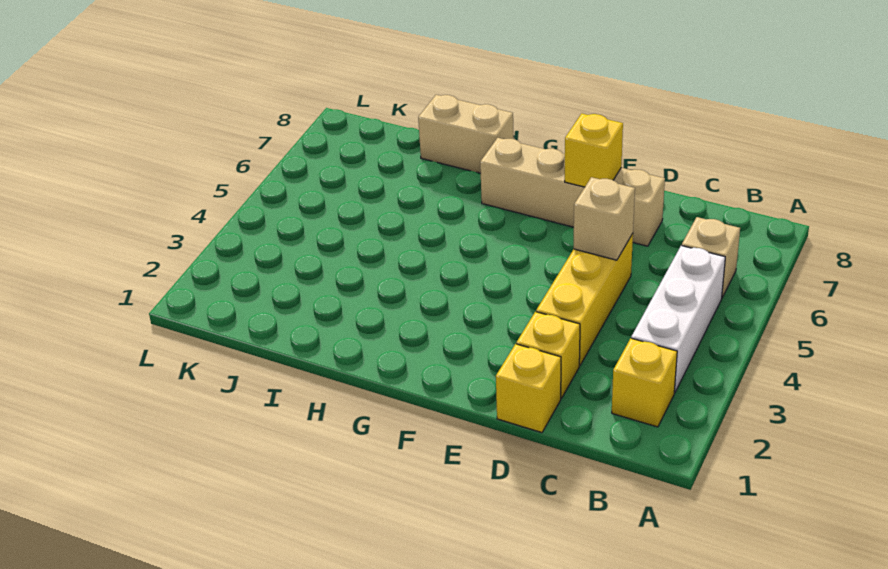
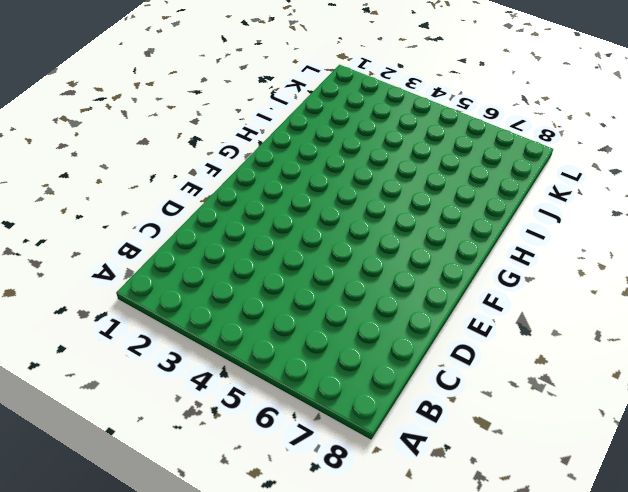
none -> yellow brick B2 level 1
none -> white brick B3:B5 level 1

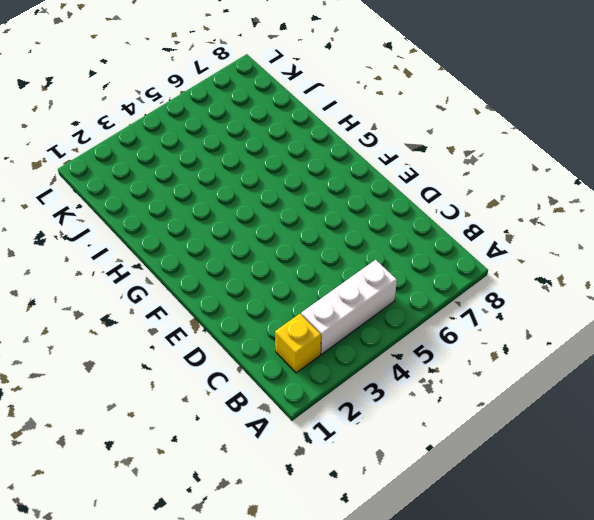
none -> tan brick B6 level 1
none -> yellow brick D1 level 1

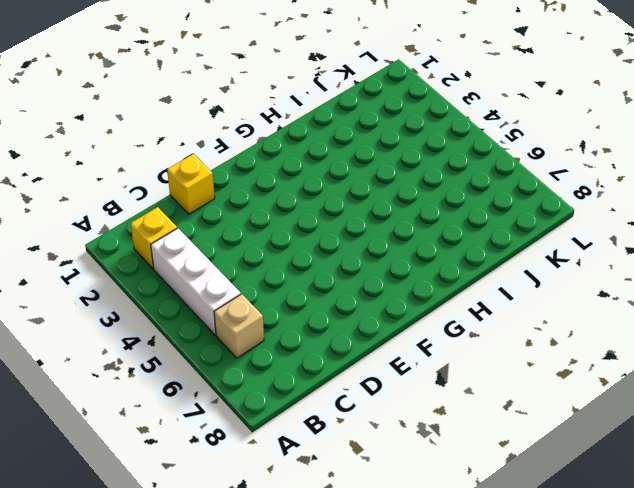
none -> yellow brick D2 level 1
none -> yellow brick D3:D5 level 1

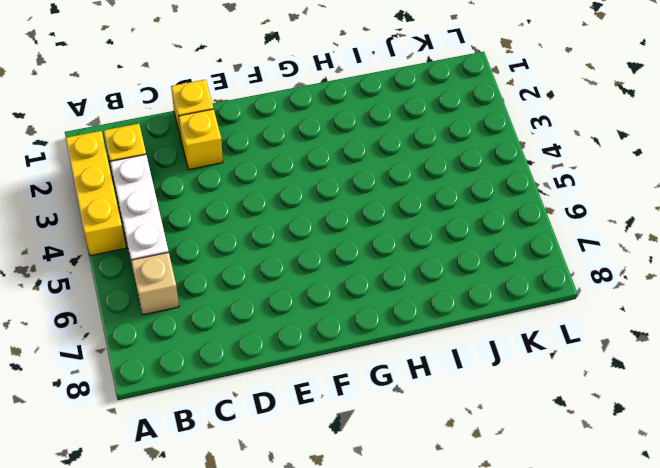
yellow brick A2:A4 level 1 -> yellow brick D3:D5 level 1
none -> tan brick D7:G7 level 1
none -> tan brick H8:I8 level 1

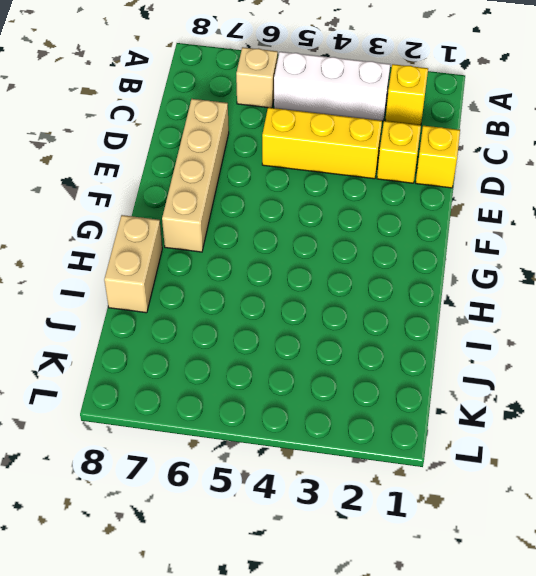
none -> tan brick D5 level 2
none -> yellow brick E7 level 2

